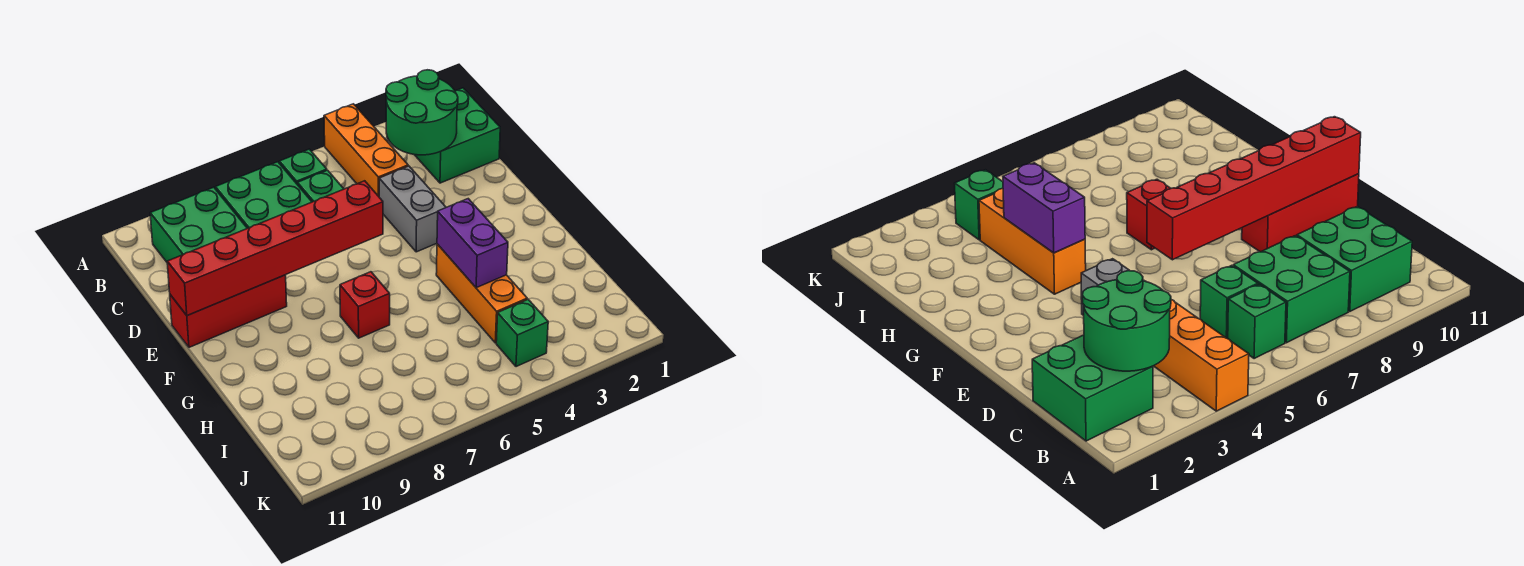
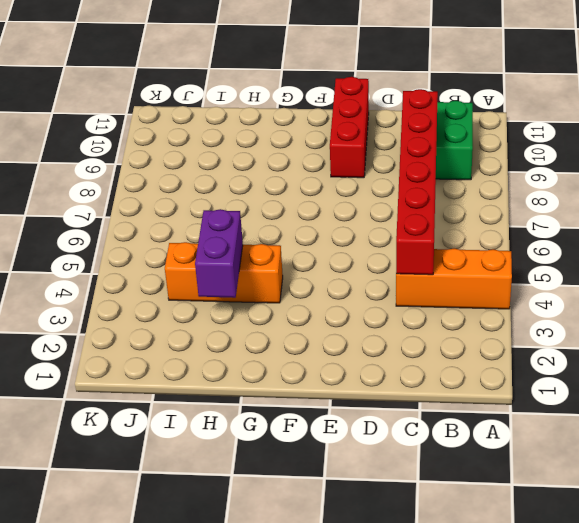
red brick C4:C9 level 2 -> red brick E6:E11 level 2
purple brick H3:H4 level 2 -> purple brick G4:H4 level 2
none -> green brick B1:C2 level 1
none -> green brick B6 level 1
none -> green brick B7:C8 level 1

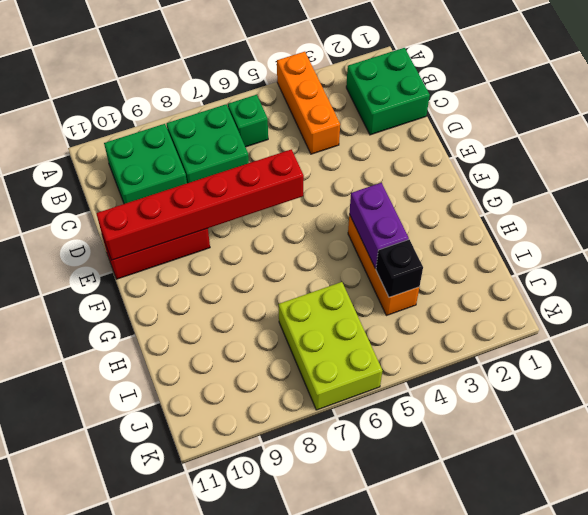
black brick I4 level 2 -> none
lime brick I6:K7 level 1 -> none
none -> green brick C6 level 1
none -> grey brick D4:E4 level 1
none -> red brick G7 level 1

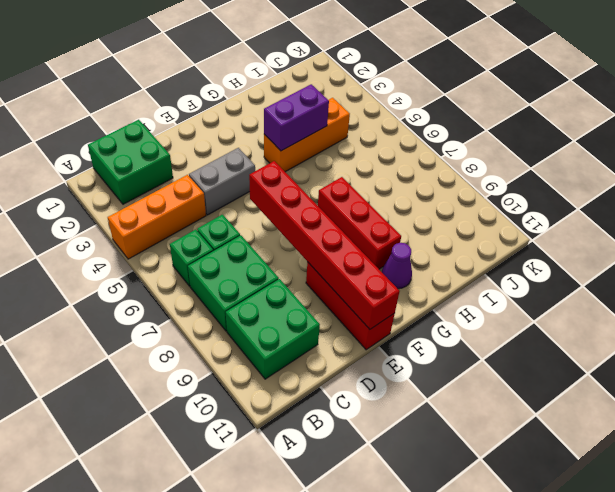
red brick G7:G9 level 1 -> red brick G7 level 1
purple cone G10 level 1 -> none
none -> green brick J4 level 1
none -> green round brick B2:C3 level 2

